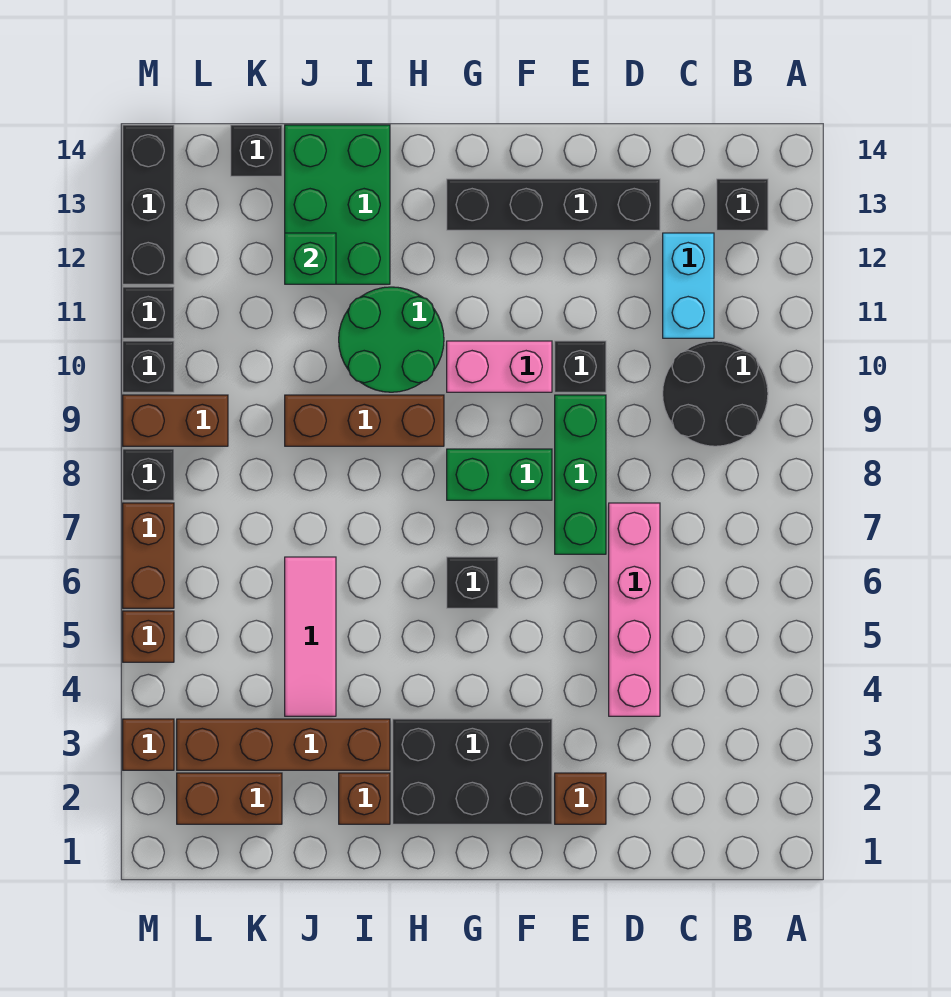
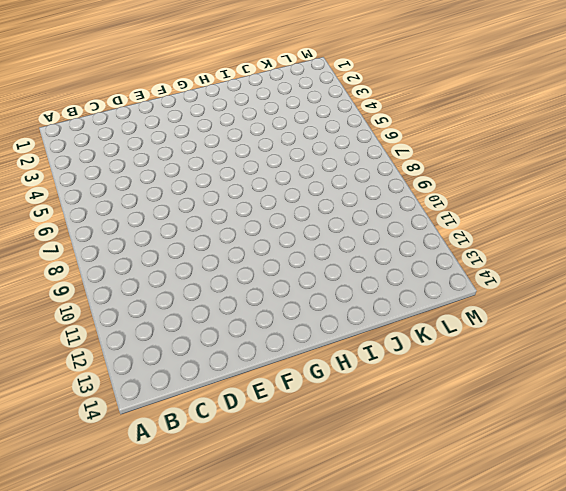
none -> black round brick B9:C10 level 1
none -> black brick B13 level 1
none -> cyan brick C11:C12 level 1

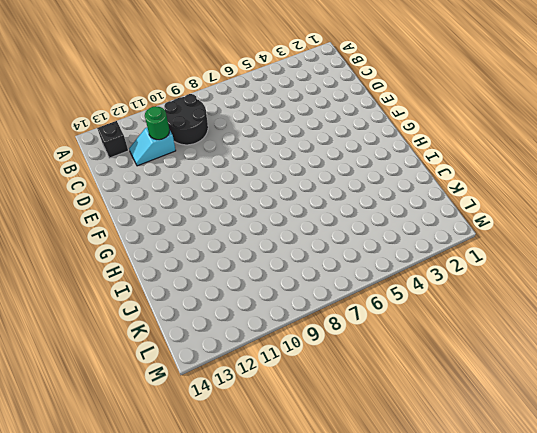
cyan slope C11:C12 level 1 top 11 -> cyan brick C11:C12 level 1
green round brick C11 level 2 -> none
none -> pink brick D4:D7 level 1
none -> black brick D13:G13 level 1
none -> brown brick E2 level 1

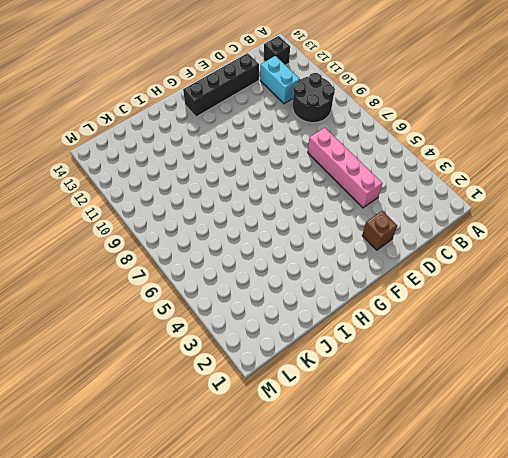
none -> green brick E7:E9 level 1
none -> black brick E10 level 1
none -> black brick F2:H3 level 1

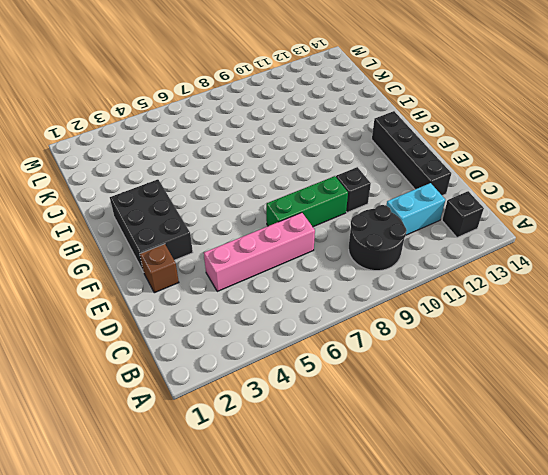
none -> green brick F8:G8 level 1
none -> pink brick F10:G10 level 1
none -> black brick G6 level 1

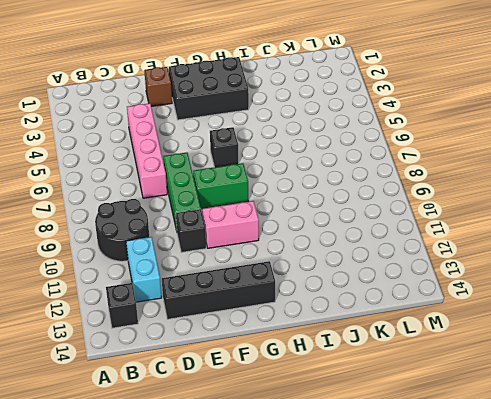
none -> brown brick H9:J9 level 1
none -> green round brick H10:I11 level 1
none -> brown brick I2 level 1

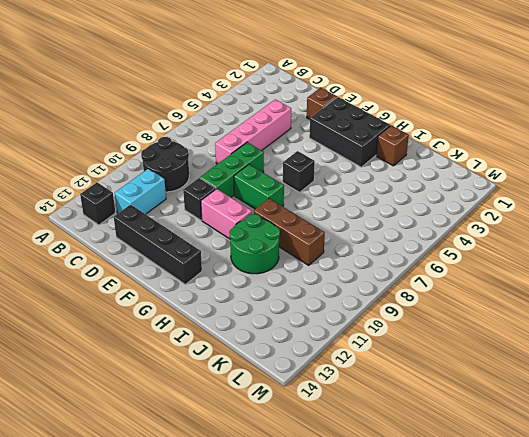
none -> brown brick I3:L3 level 1
none -> green brick I12:J14 level 1
none -> pink tile J4:J6 level 1

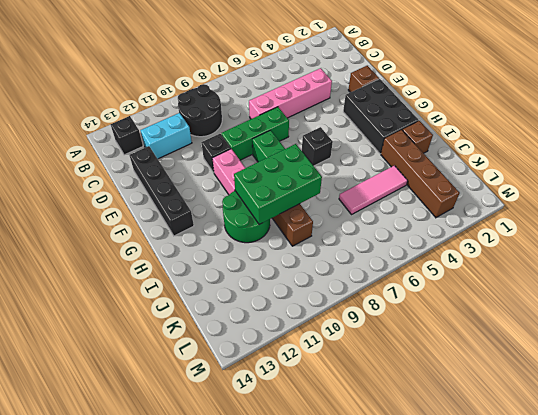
green brick H8:I10 level 2 -> green brick I12:J14 level 1
none -> brown brick K2:L2 level 1
none -> black brick K14 level 1
none -> brown brick L9:M9 level 1

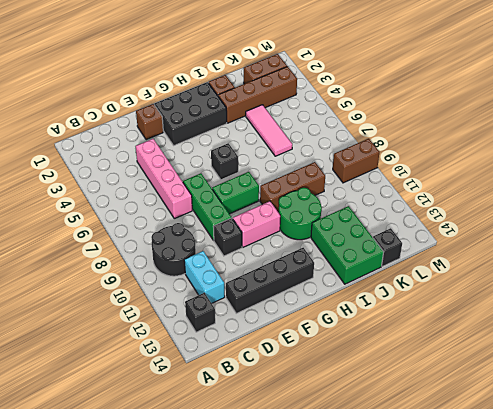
none -> brown brick M3 level 1
none -> brown brick M5 level 1
none -> brown brick M6:M7 level 1

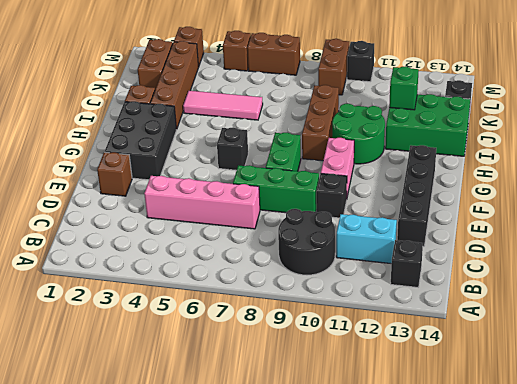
none -> black brick M8 level 1
none -> black brick M11 level 1
none -> black brick M12:M14 level 1

